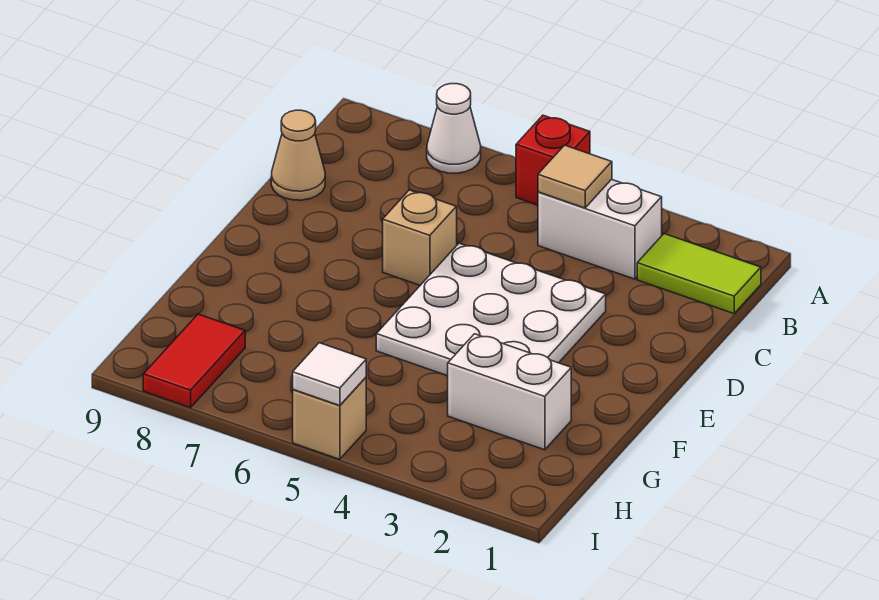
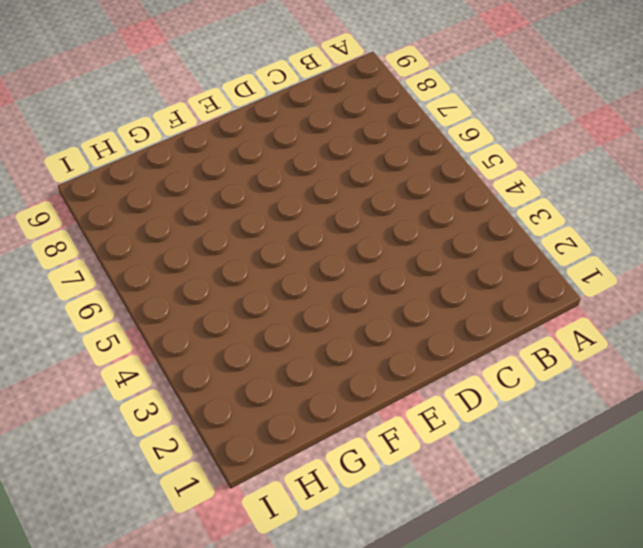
none -> red brick A5 level 1
none -> white cone A7 level 1
none -> lime tile B1:B2 level 1

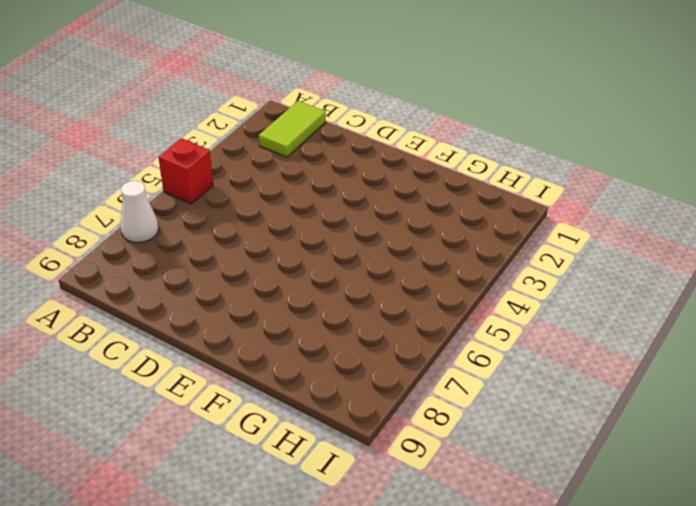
none -> white brick B3:B4 level 1
none -> tan cone C9 level 1
none -> white plate D3:F5 level 1

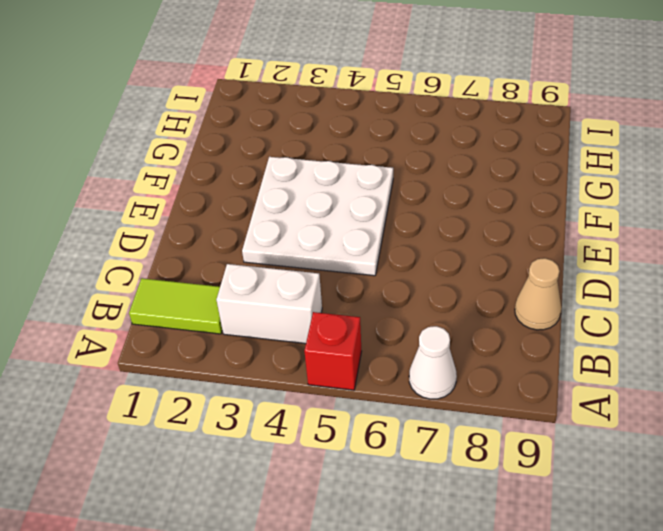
none -> tan brick D6 level 1
none -> white brick G2:G3 level 1
none -> red tile H8:I8 level 1

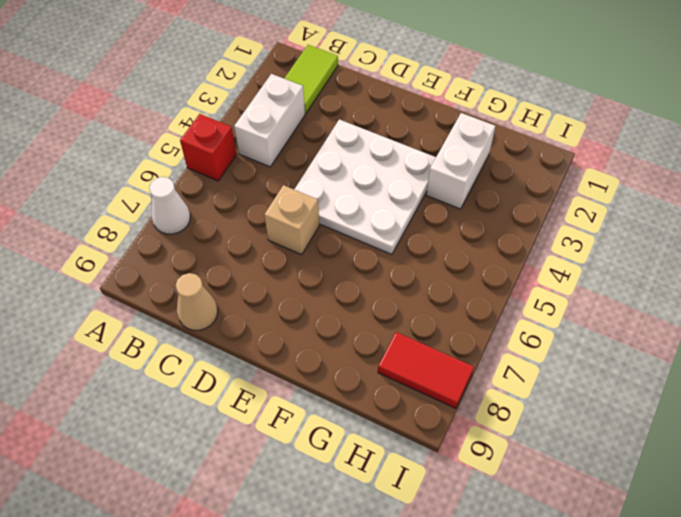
none -> tan brick I5 level 1
none -> tan tile B4 level 2
none -> white tile I5 level 2

